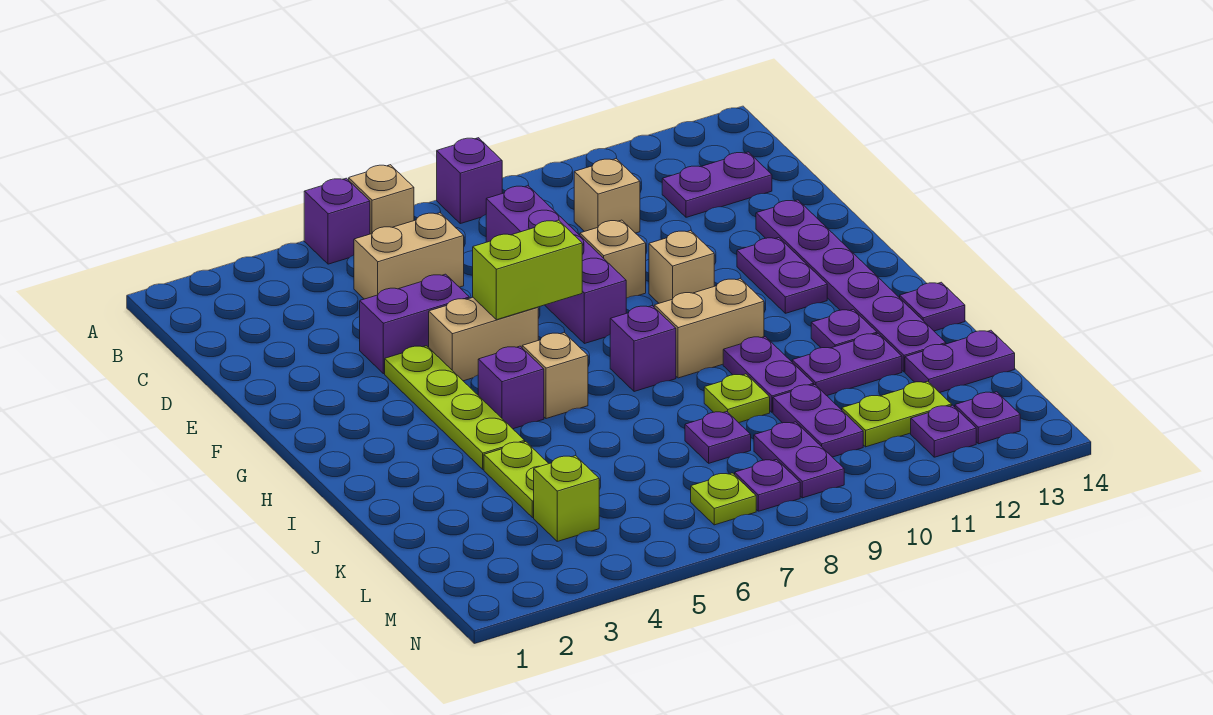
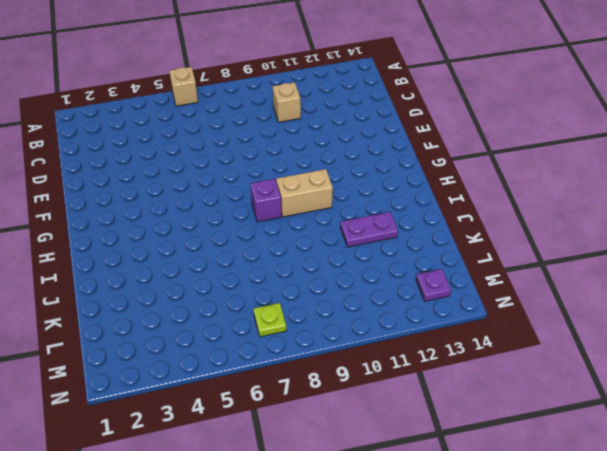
none -> purple brick A5 level 1
none -> purple brick A8 level 1
none -> tan brick C5:C6 level 1
none -> purple brick C8:F8 level 1

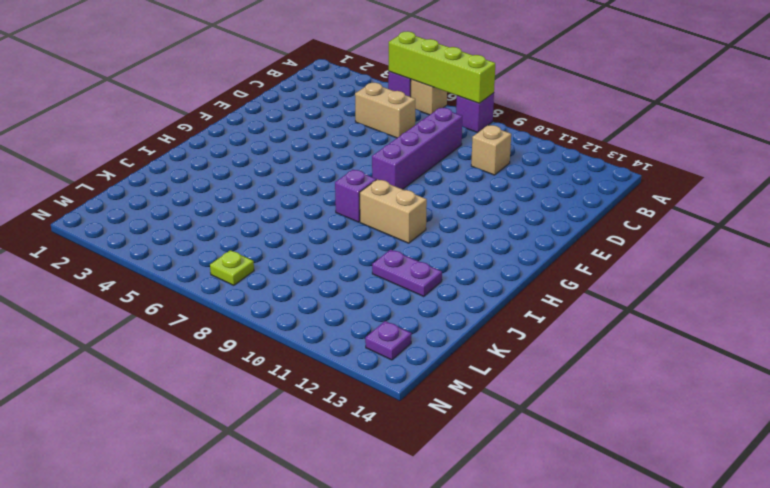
lime brick A5:A8 level 2 -> none
none -> purple plate C12:C13 level 1
none -> purple brick E4:E5 level 1
none -> tan brick E9 level 1
none -> purple plate E13:J13 level 1

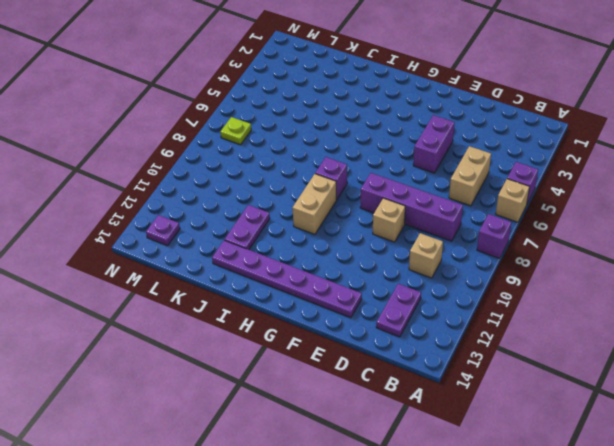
none -> lime plate F4:I4 level 1
none -> tan brick F5:F6 level 1
none -> tan brick F10 level 1
none -> purple plate F12:G12 level 1

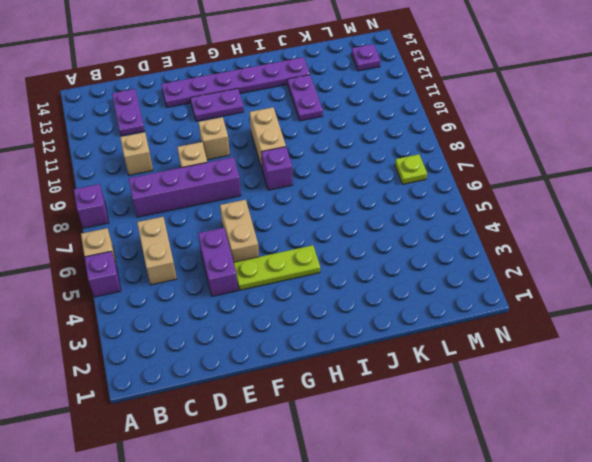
lime plate F4:H4 level 1 -> lime plate F4:I4 level 1
none -> purple brick H5 level 1
none -> tan brick H6 level 1
none -> purple plate I10:J10 level 1
none -> purple plate I12 level 1

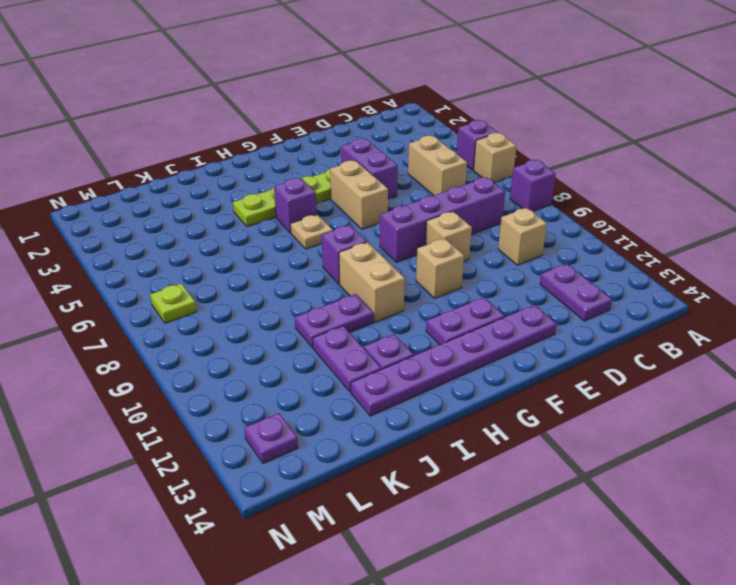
tan plate H6 level 1 -> tan brick H6 level 1
none -> purple plate I14 level 1
none -> lime plate J4:K4 level 1
none -> lime plate J9 level 1
none -> purple plate K8 level 1

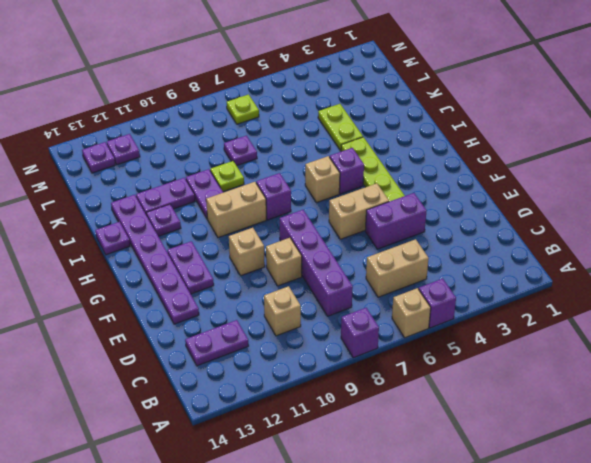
none -> purple plate K10:L10 level 1
none -> purple plate K13:K14 level 1
none -> lime brick L4 level 1
none -> purple plate L9:M9 level 1

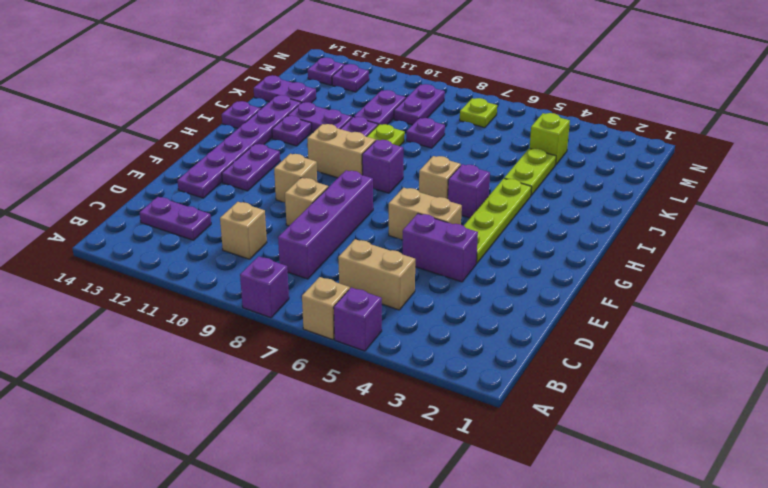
none -> lime plate L11:L12 level 1
none -> purple plate M8 level 1
none -> lime brick F6:F7 level 2

